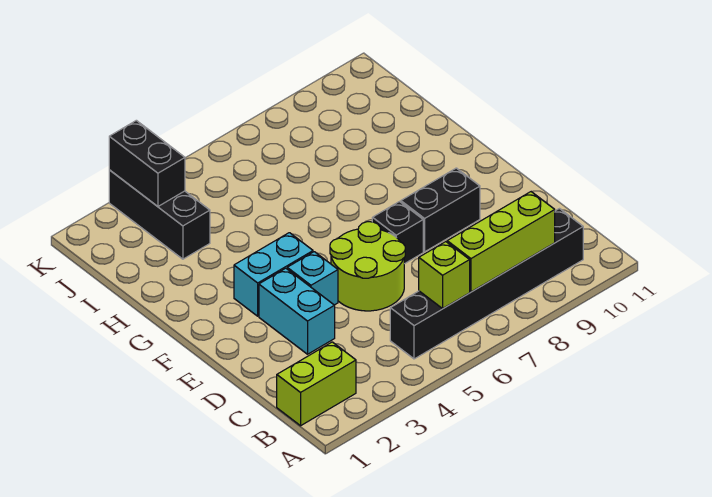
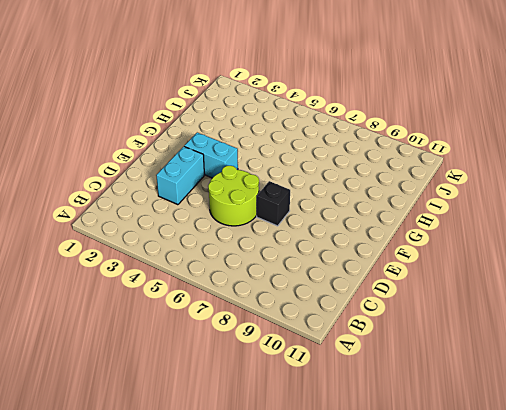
none -> lime brick B1:B2 level 1
none -> black brick B5:B10 level 1
none -> cyan brick E4 level 1

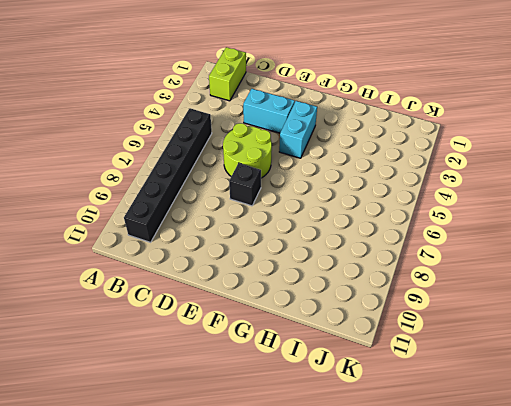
none -> cyan brick E4 level 1
none -> black brick E8:E9 level 1
none -> black brick I3:K3 level 1

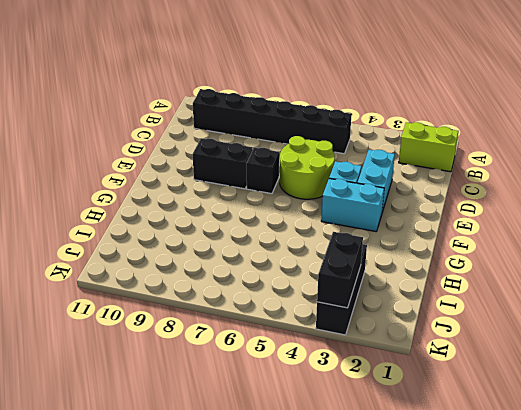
none -> lime brick B6 level 2
none -> lime brick B7:B9 level 2

